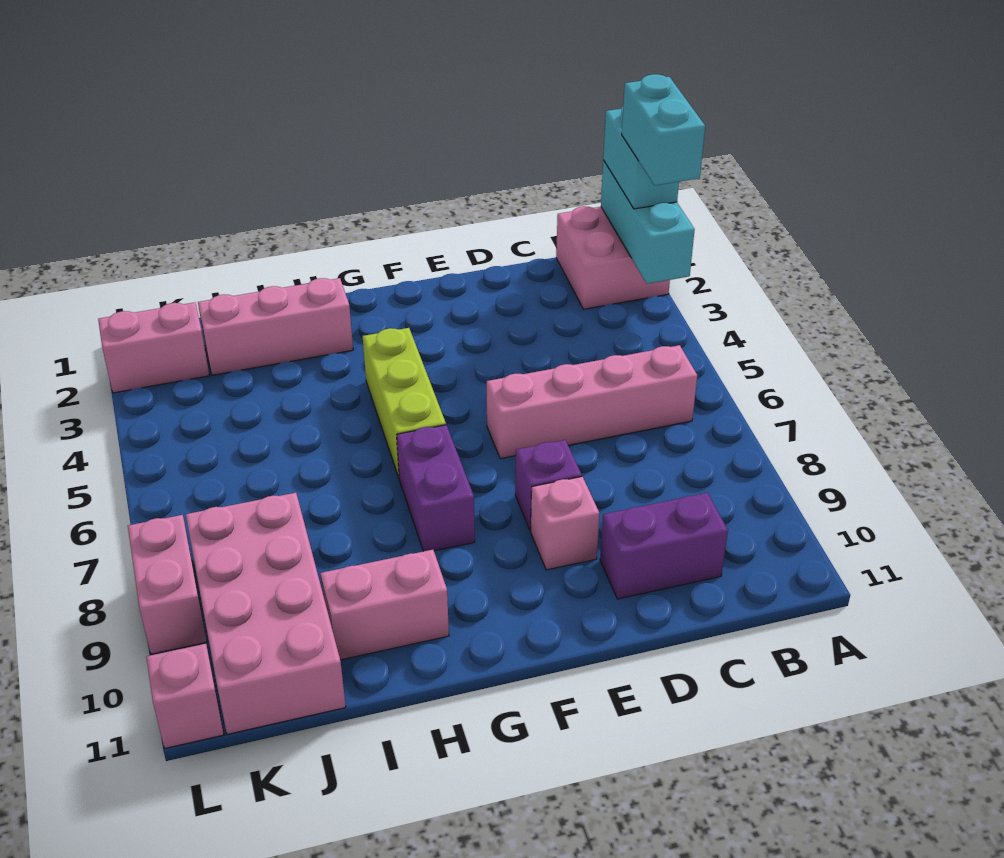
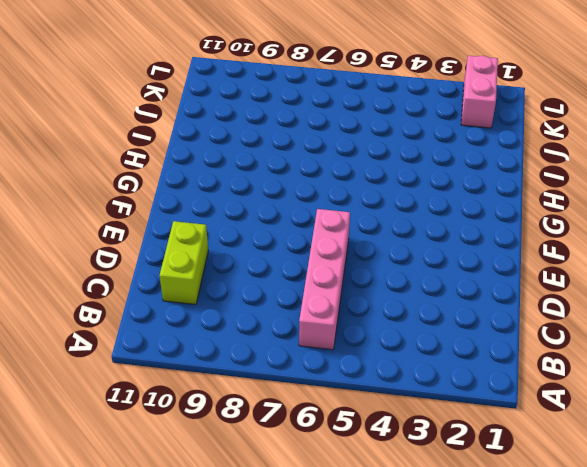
lime brick C10:D10 level 1 -> purple brick C10:D10 level 1
none -> pink brick A1:B2 level 1
none -> purple brick E8 level 1
none -> pink brick E9 level 1

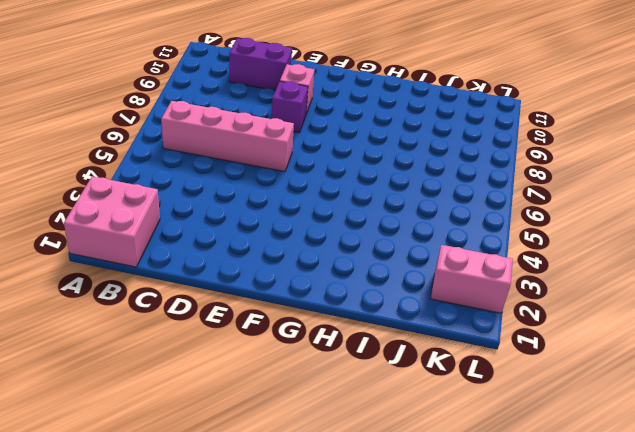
none -> lime brick G4:G6 level 1
none -> purple brick G7:G8 level 1
none -> pink brick H2:J2 level 1

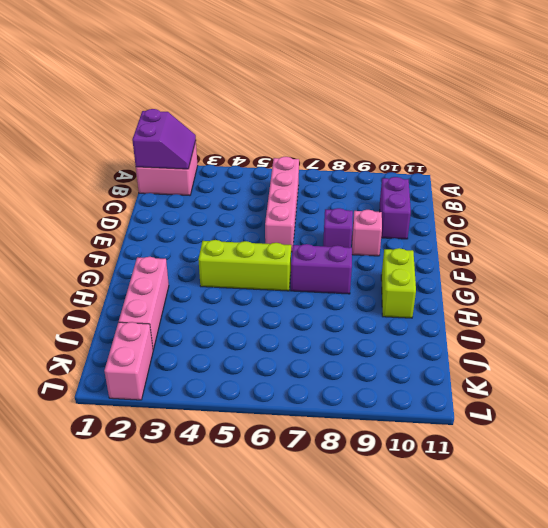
purple slope A1:B2 level 2 top 1 -> cyan brick A1:A3 level 2
lime brick G10:H10 level 1 -> pink brick H10:I10 level 1
none -> pink brick J8:K11 level 1
none -> pink brick L8:L9 level 1
none -> pink brick L11 level 1

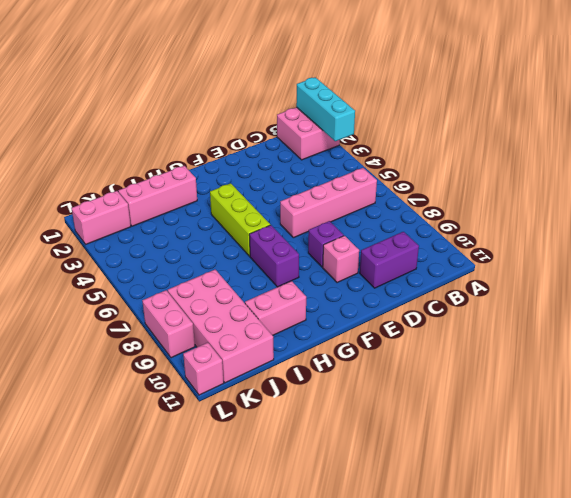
none -> cyan brick A1:A2 level 3
none -> cyan brick A2:A3 level 4

